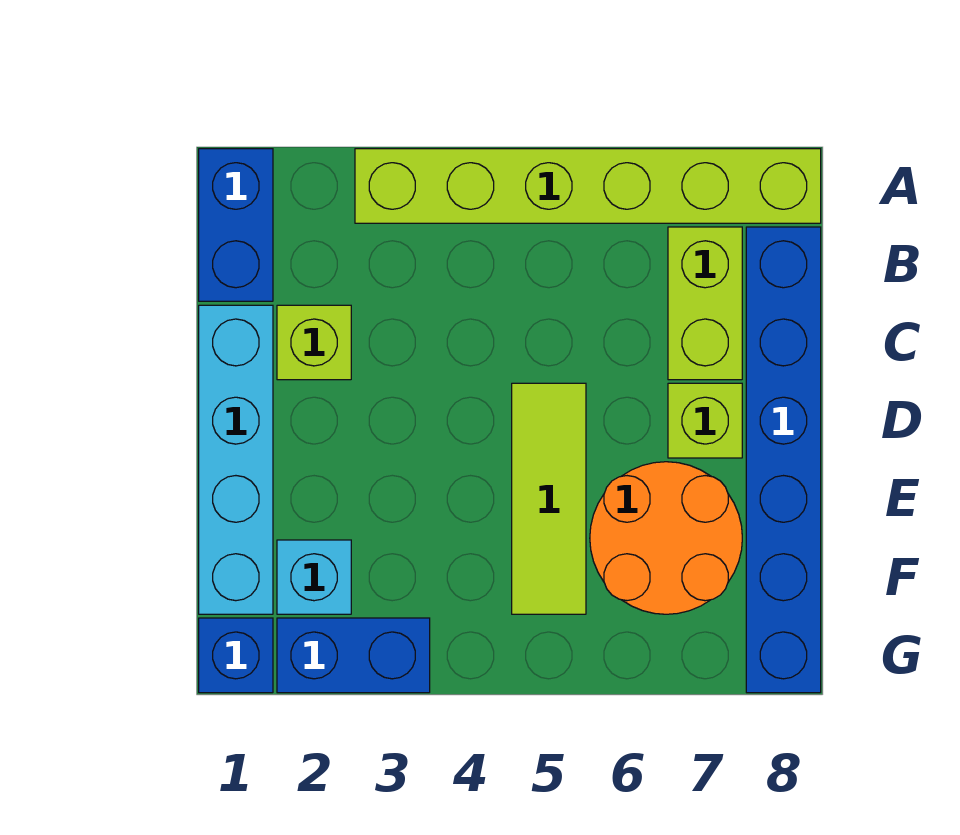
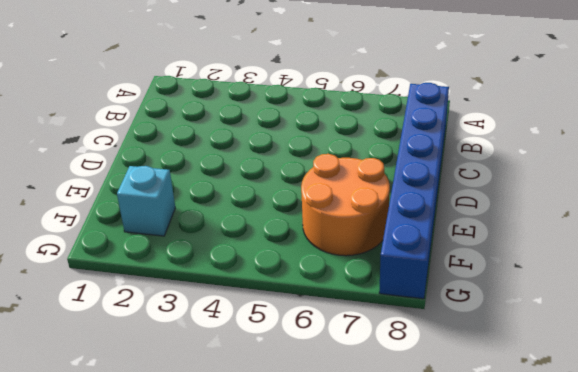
none -> blue brick A1:B1 level 1
none -> lime brick A3:A8 level 1
none -> lime brick B7:C7 level 1

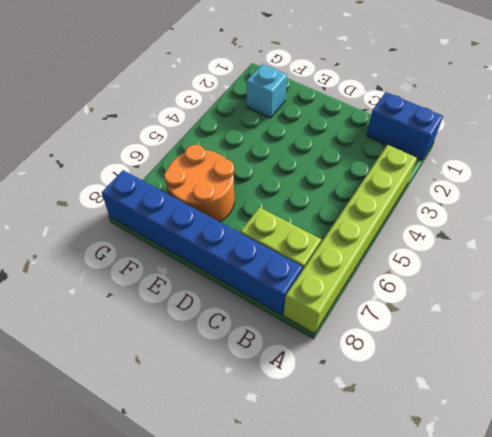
none -> cyan brick C1:F1 level 1
none -> lime brick C2 level 1
none -> lime tile D5:F5 level 1

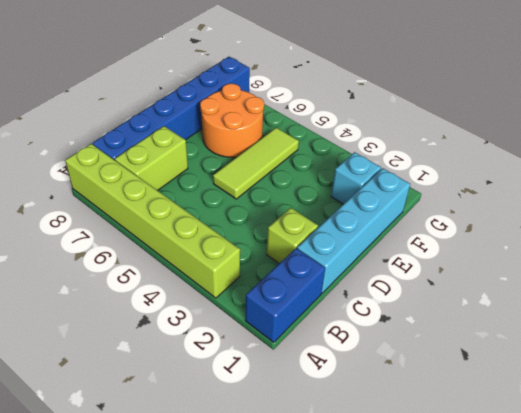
none -> lime brick D7 level 1
none -> blue brick G1 level 1
none -> blue brick G2:G3 level 1

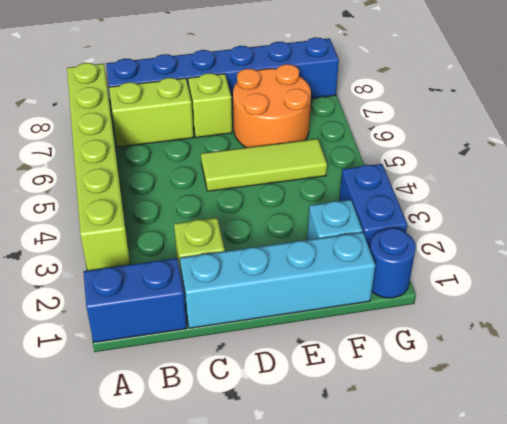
blue round brick G1 level 1 -> blue brick G1 level 1

